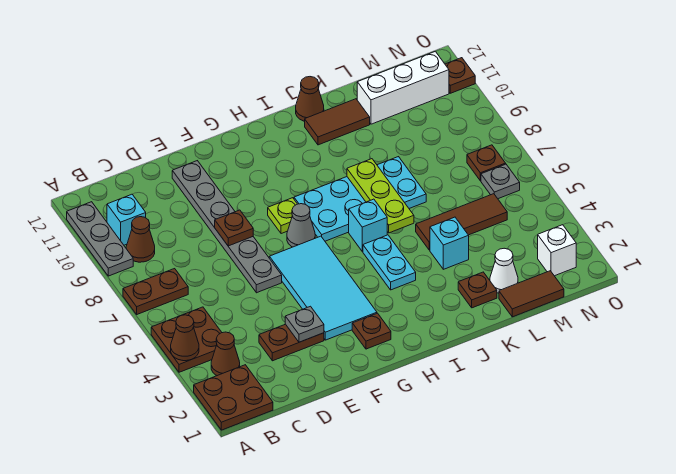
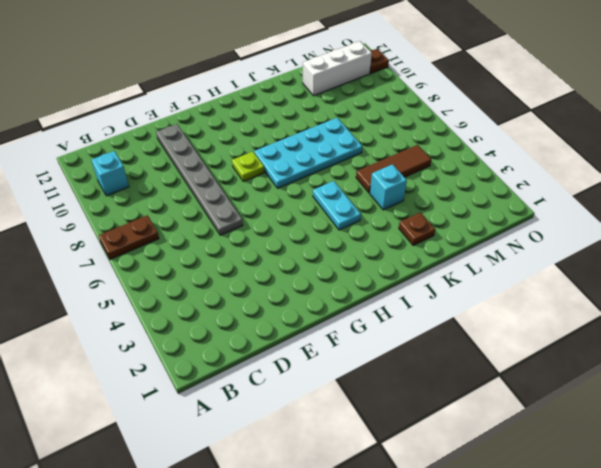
none -> brown plate A1:B2 level 1
none -> brown plate A4:B5 level 1
none -> grey plate A9:A11 level 1
none -> brown cone B3 level 1

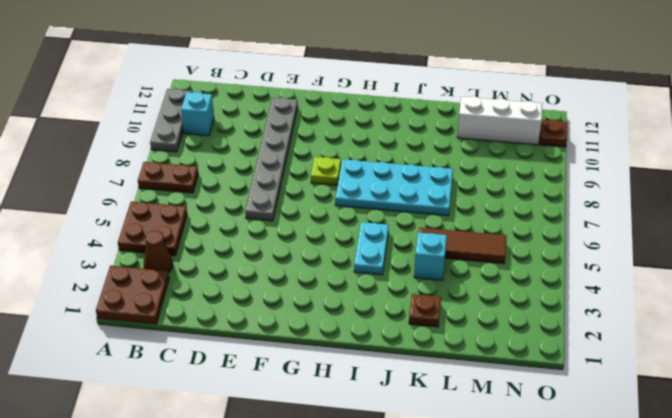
none -> brown cone B9 level 1
none -> brown plate D3:E3 level 1
none -> cyan tile F3:G6 level 1
none -> brown plate G2 level 1

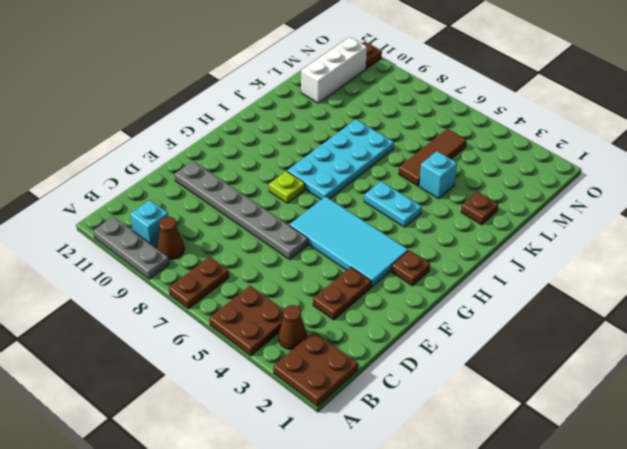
none -> grey cone G7 level 1
none -> cyan brick I6 level 1
none -> brown tile J11:K11 level 1
none -> brown cone J12 level 1

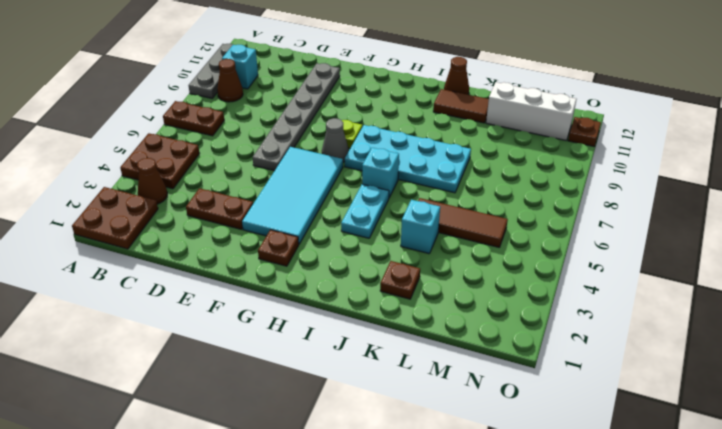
none -> brown tile L1:M1 level 1
none -> white cone L2 level 1
none -> white brick N2 level 1
none -> grey plate N6 level 1

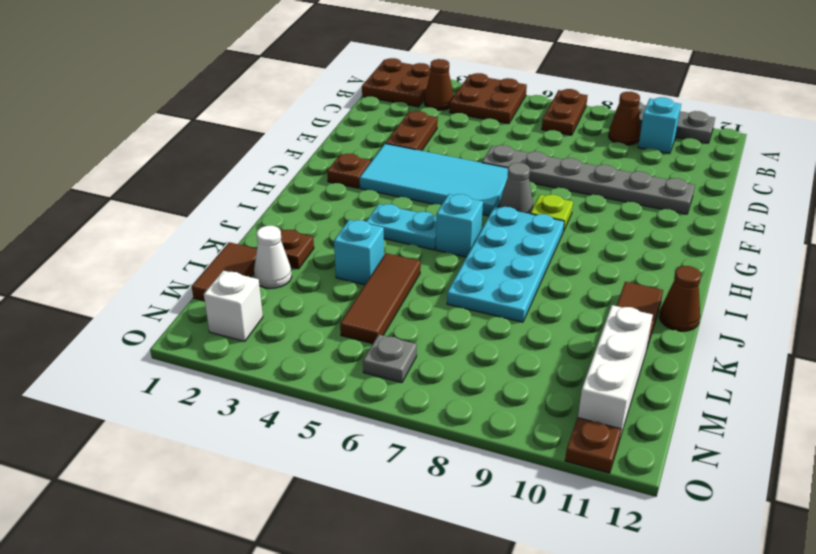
none -> brown plate N7 level 1
none -> brown cone A4 level 2
none -> grey plate E3 level 2
none -> brown plate E8 level 2

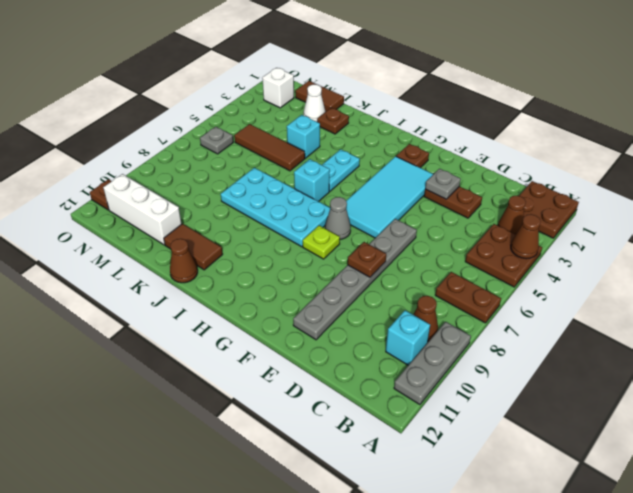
none -> brown plate N7 level 1
none -> lime plate J6:J8 level 2

